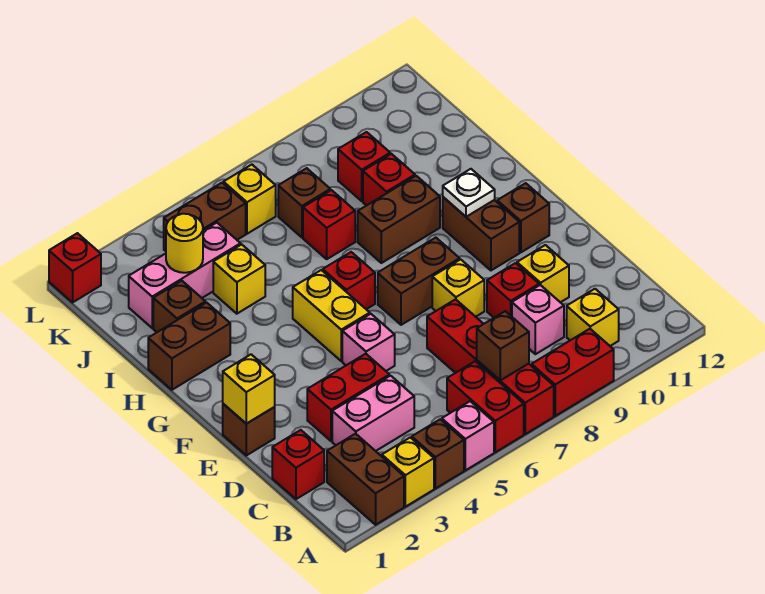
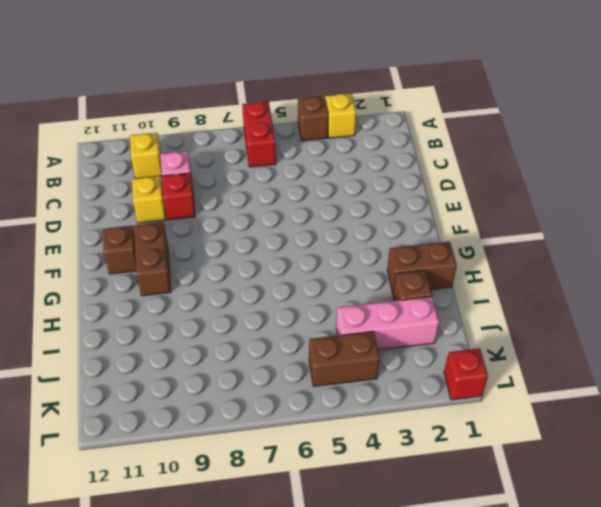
none -> brown brick A2:B2 level 1
none -> pink brick A5 level 1
none -> red brick A7:D7 level 1
none -> red brick A8:A9 level 1

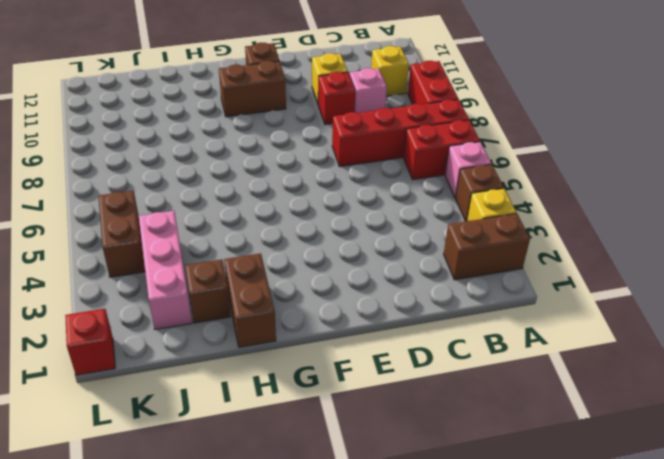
none -> red brick C1 level 1
none -> pink brick C3:C4 level 1
none -> red brick D3:D4 level 1
none -> brown brick E1 level 1

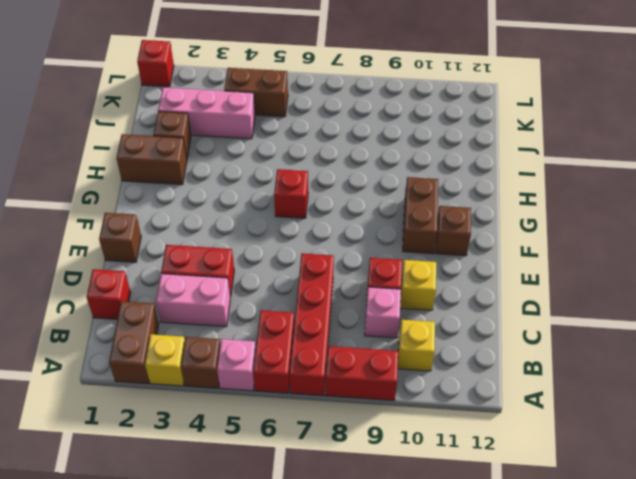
none -> pink brick E5 level 1
none -> yellow brick E8 level 1
none -> yellow brick F5:G5 level 1
none -> brown brick F7:F8 level 1

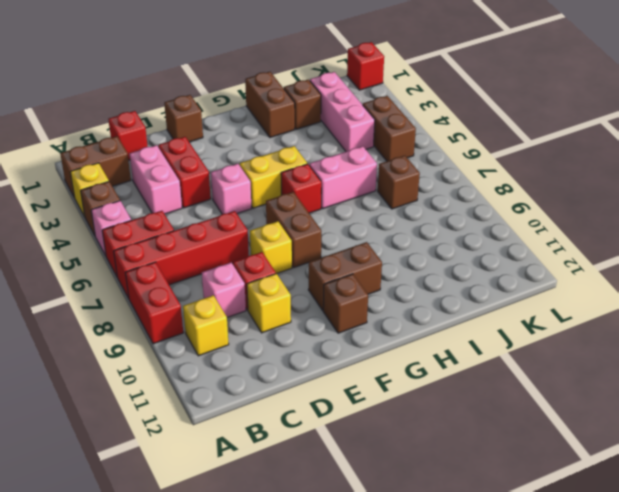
pink brick H6:I6 level 1 -> none
none -> brown brick H8:H9 level 1
none -> yellow brick I4 level 1
none -> red brick I7 level 1
none -> red brick I9 level 1

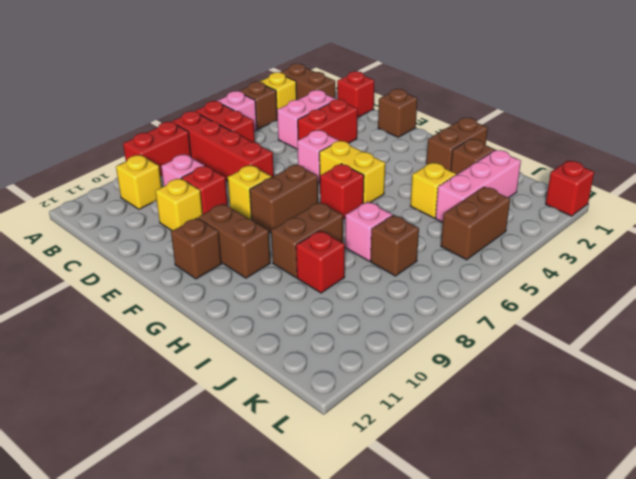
pink brick I7 level 1 -> red brick I7 level 1
none -> red brick J9 level 1
none -> yellow brick K6 level 1
none -> brown brick B7 level 2
none -> yellow brick E1 level 2

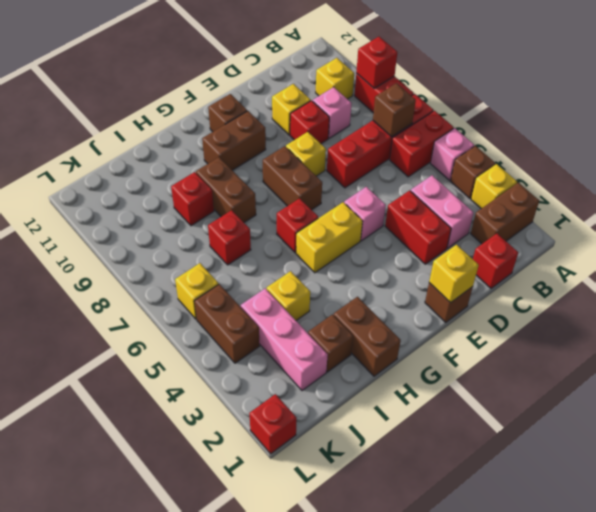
red brick A9 level 2 -> red brick J9 level 1
none -> brown brick J7 level 1
none -> white plate G10 level 2
none -> yellow round brick J3 level 2

